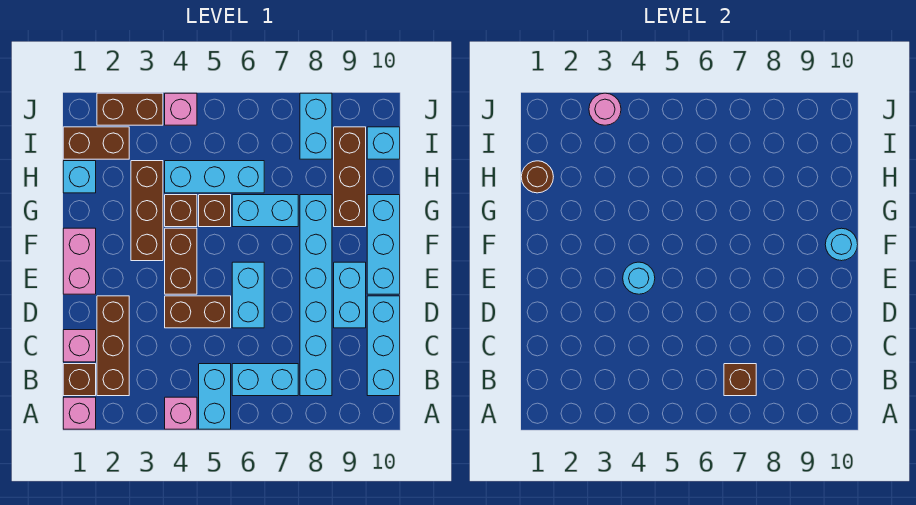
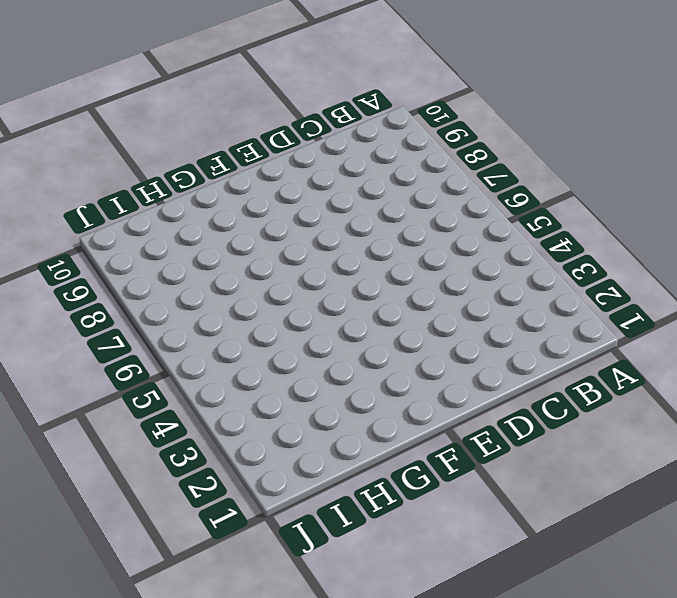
none -> pink brick A1 level 1
none -> pink brick A4 level 1
none -> cyan brick A5:B5 level 1
none -> brown brick B1 level 1

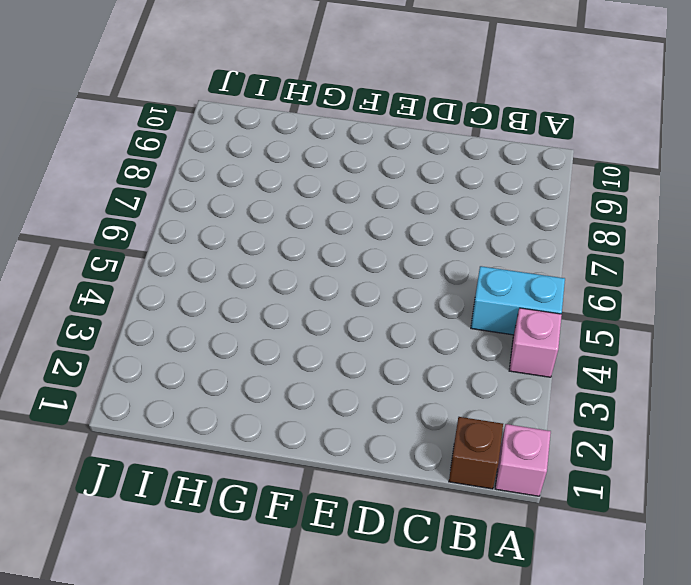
none -> brown brick B2:D2 level 1
none -> cyan brick B6:B7 level 1
none -> cyan brick B8:G8 level 1
none -> cyan brick B10:D10 level 1

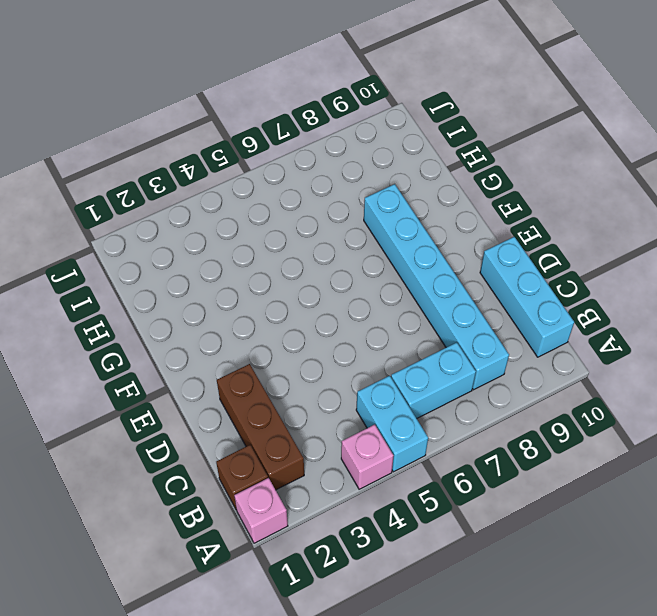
none -> pink brick C1 level 1
none -> brown brick D4:D5 level 1
none -> cyan brick D6:E6 level 1
none -> cyan brick D9:E9 level 1

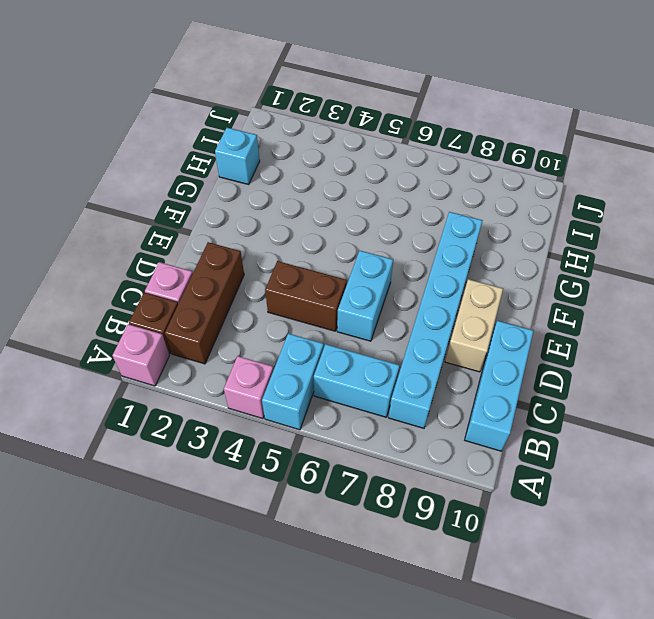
tan brick D9:E9 level 1 -> cyan brick D9:E9 level 1
none -> pink brick E1:F1 level 1
none -> brown brick E4:F4 level 1
none -> cyan brick E10:G10 level 1
none -> brown brick F3:H3 level 1

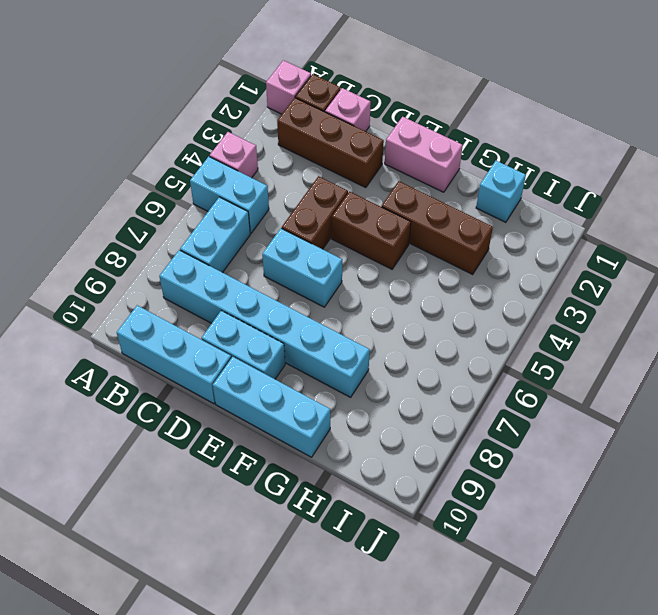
none -> brown brick G4 level 1
none -> brown brick G5 level 1
none -> cyan brick G6:G7 level 1
none -> brown brick G9:I9 level 1

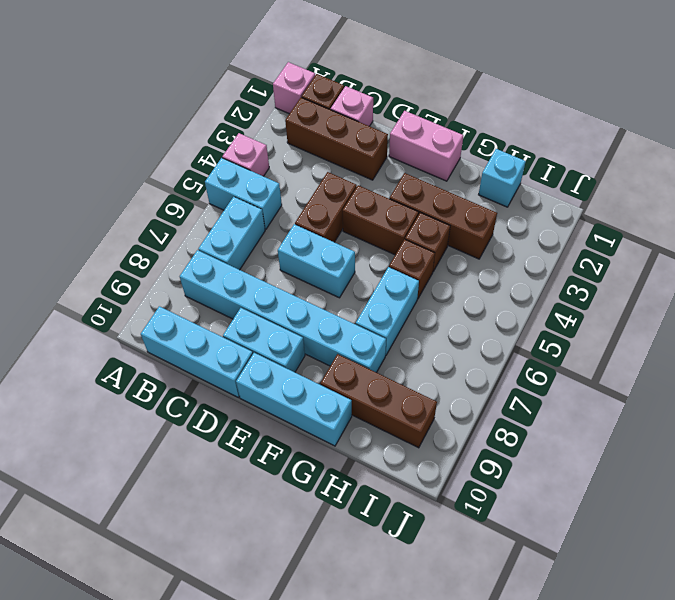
none -> cyan brick H4:H6 level 1
none -> brown brick I1:I2 level 1
none -> cyan brick I8:J8 level 1
none -> cyan brick I10 level 1

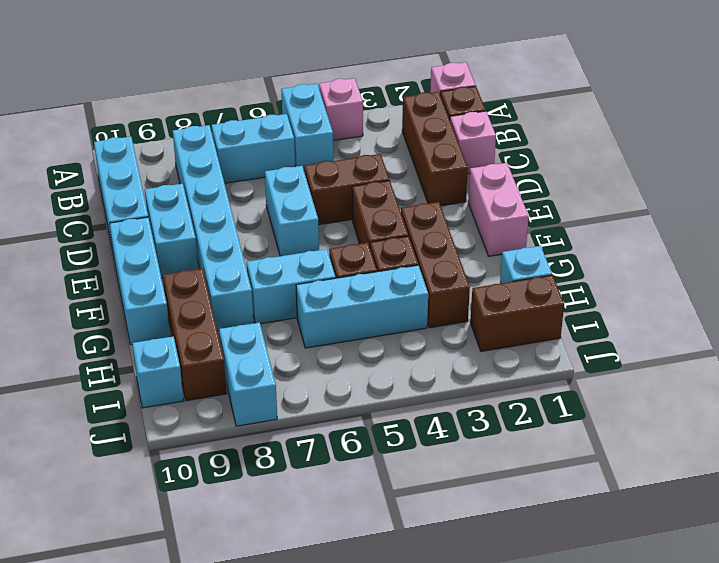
none -> brown brick J2:J3 level 1
none -> pink brick J4 level 1
none -> brown brick B7 level 2
none -> cyan round brick E4 level 2

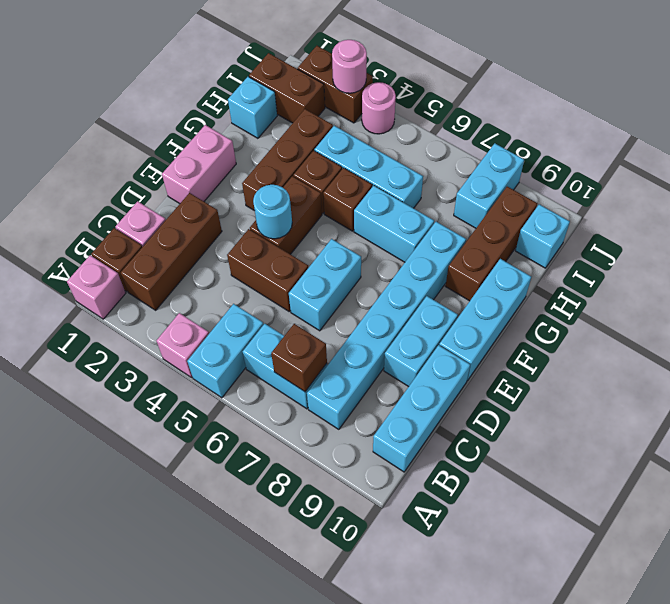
pink round brick J4 level 1 -> pink brick J4 level 1
none -> cyan round brick F10 level 2
none -> brown round brick H1 level 2

